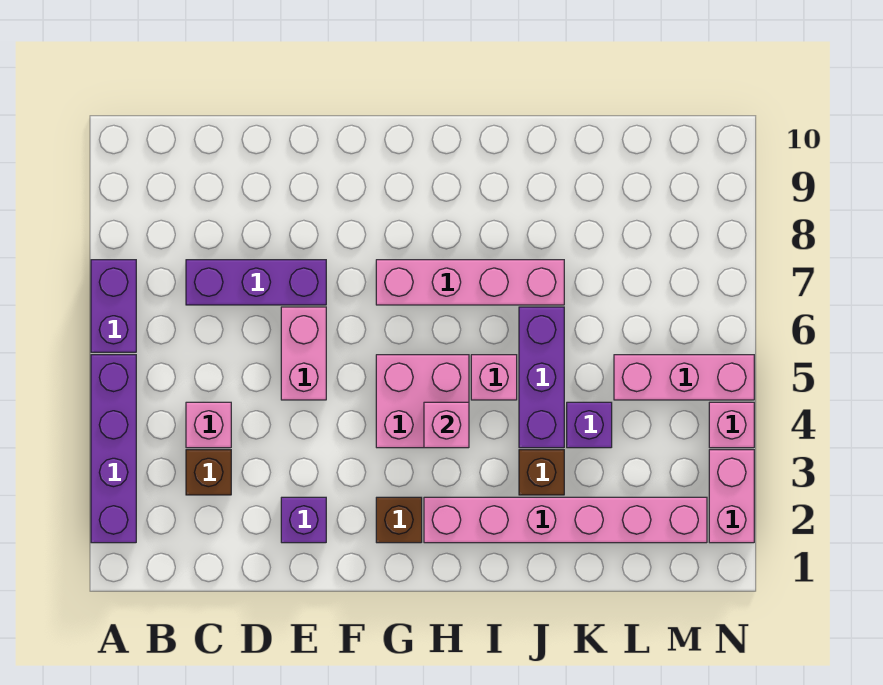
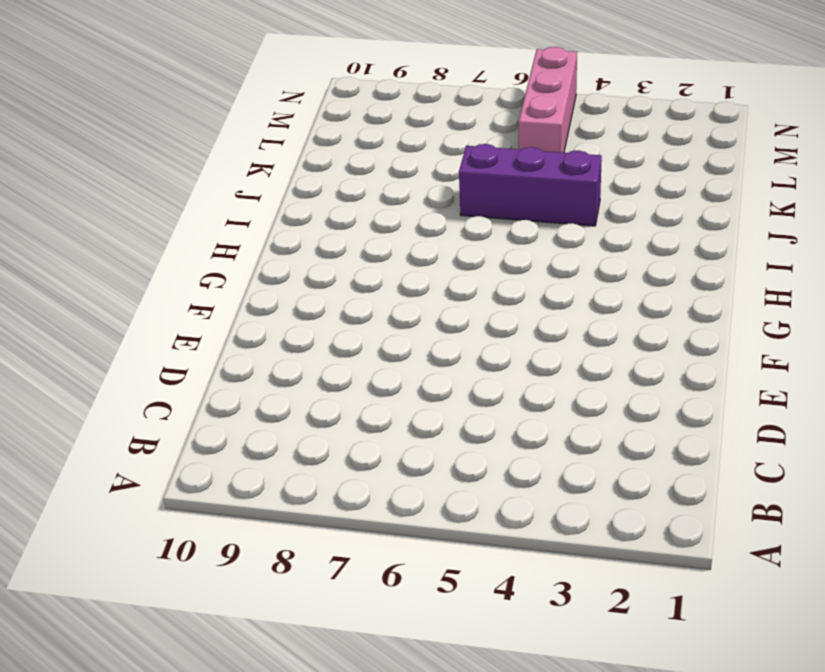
none -> purple brick A2:A5 level 1
none -> purple brick A6:A7 level 1
none -> brown brick C3 level 1

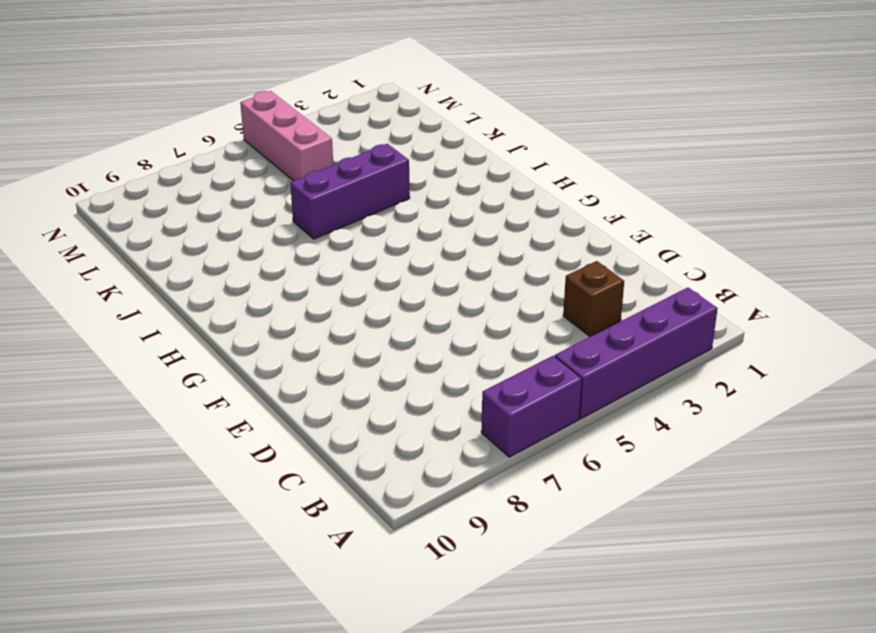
none -> pink brick C4 level 1
none -> purple brick C7:E7 level 1
none -> purple brick E2 level 1

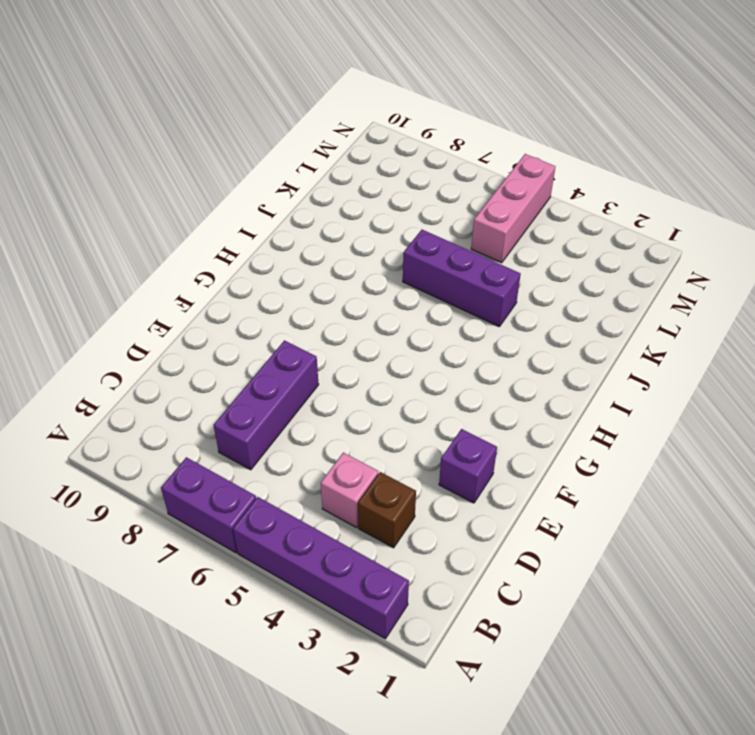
none -> pink brick E5:E6 level 1
none -> brown brick G2 level 1
none -> pink brick G4:H5 level 1

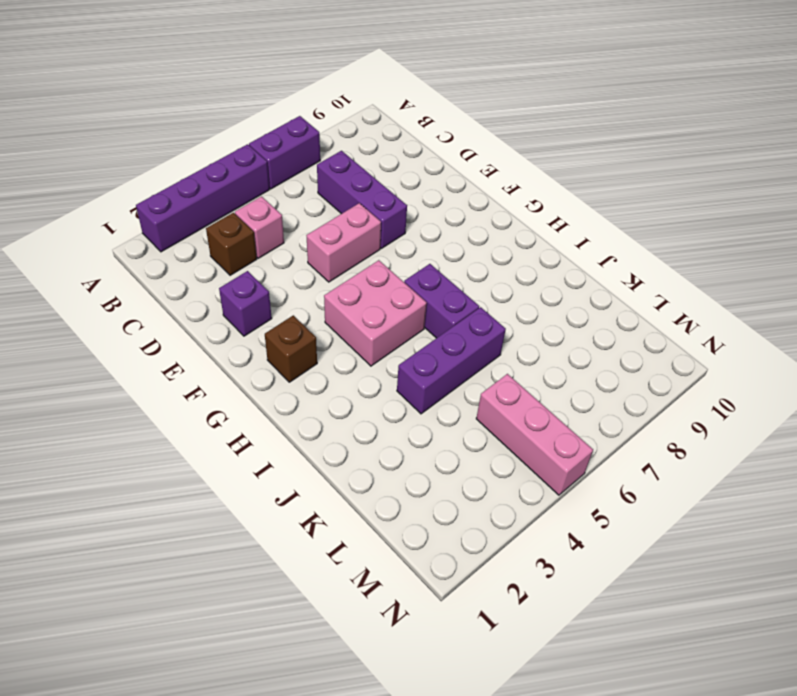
purple brick H6:I6 level 1 -> none
none -> pink brick G7:J7 level 1
none -> pink brick H2:M2 level 1
none -> pink brick I5 level 1

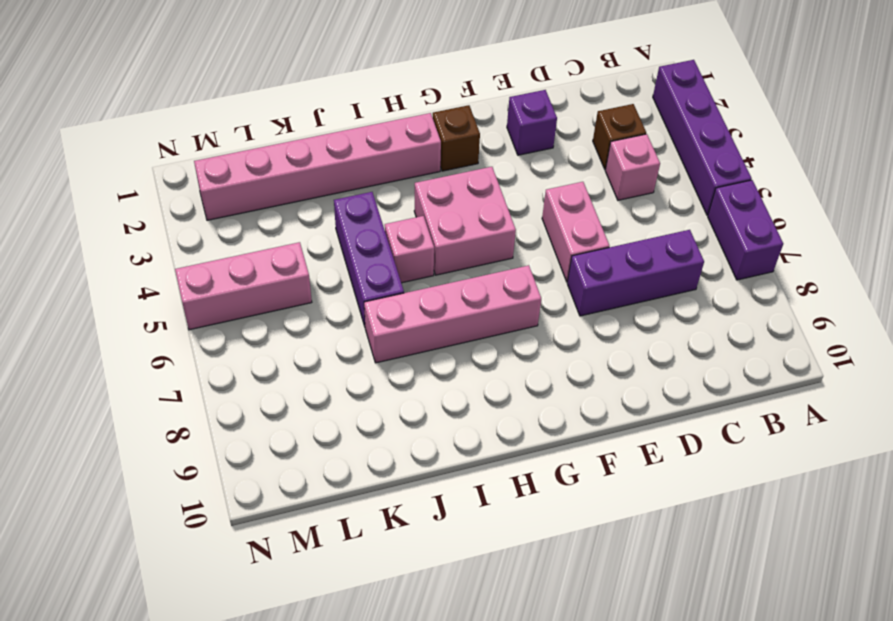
none -> brown brick J3 level 1
none -> purple brick K4 level 1
none -> pink brick N2:N3 level 1

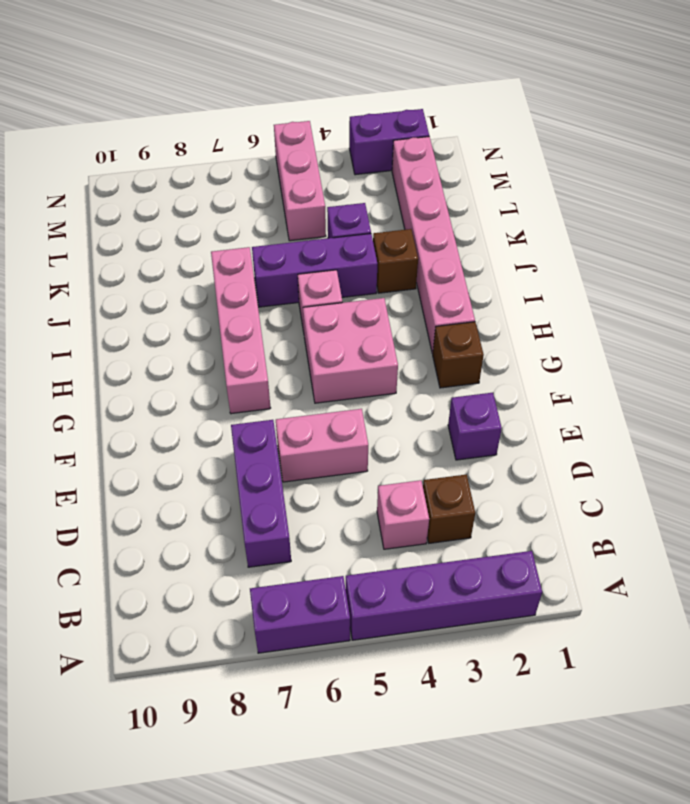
purple brick N2:N3 level 1 -> pink brick N2:N3 level 1
none -> pink brick N4 level 1
none -> pink brick H4 level 2

